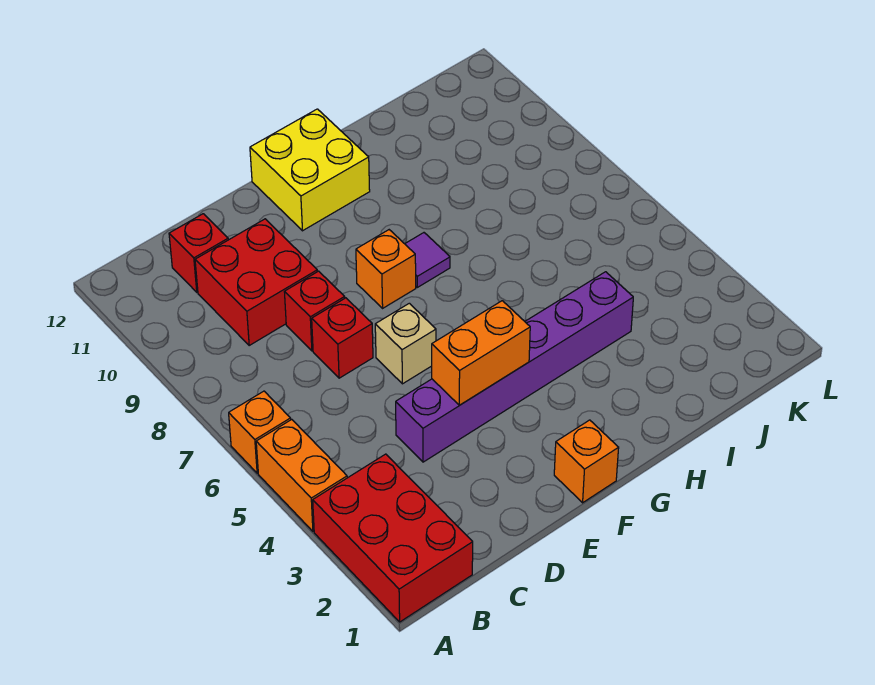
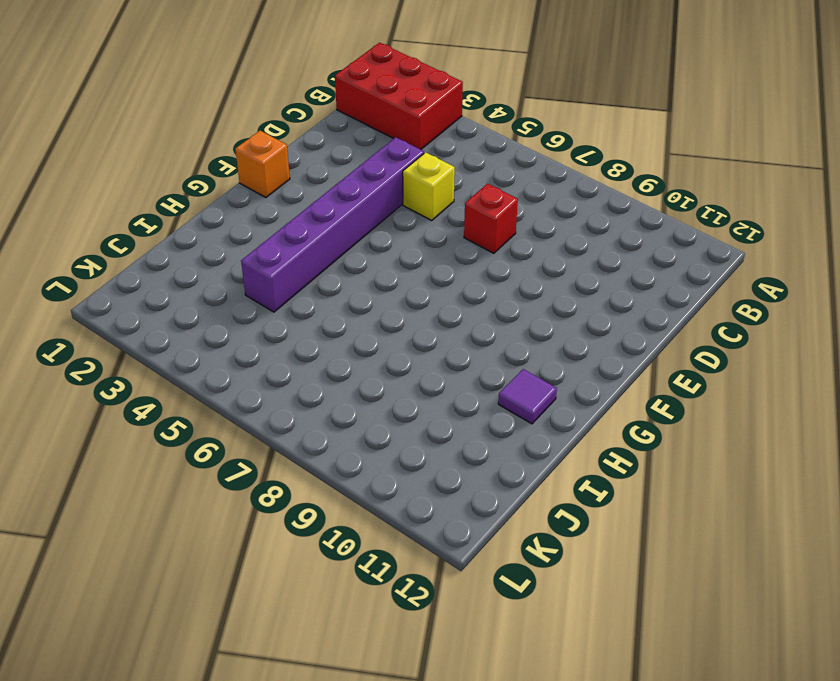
yellow brick D5 level 1 -> none
purple tile H11 level 1 -> purple tile G8 level 1
none -> orange brick A4:A5 level 1
none -> orange brick A6 level 1
none -> red brick C9:D10 level 1

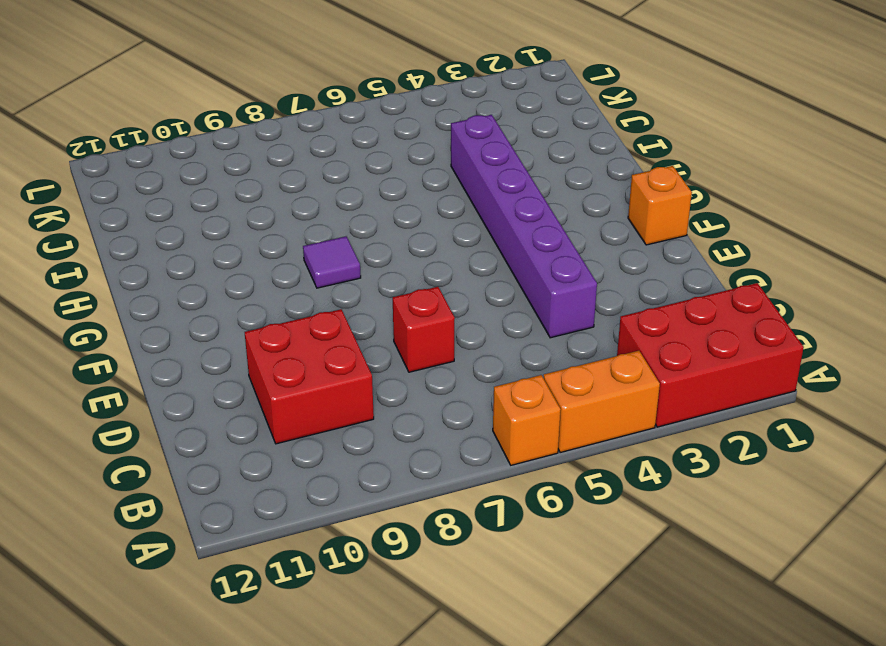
none -> red brick C11 level 1
none -> red brick D8 level 1
none -> tan brick E6 level 1

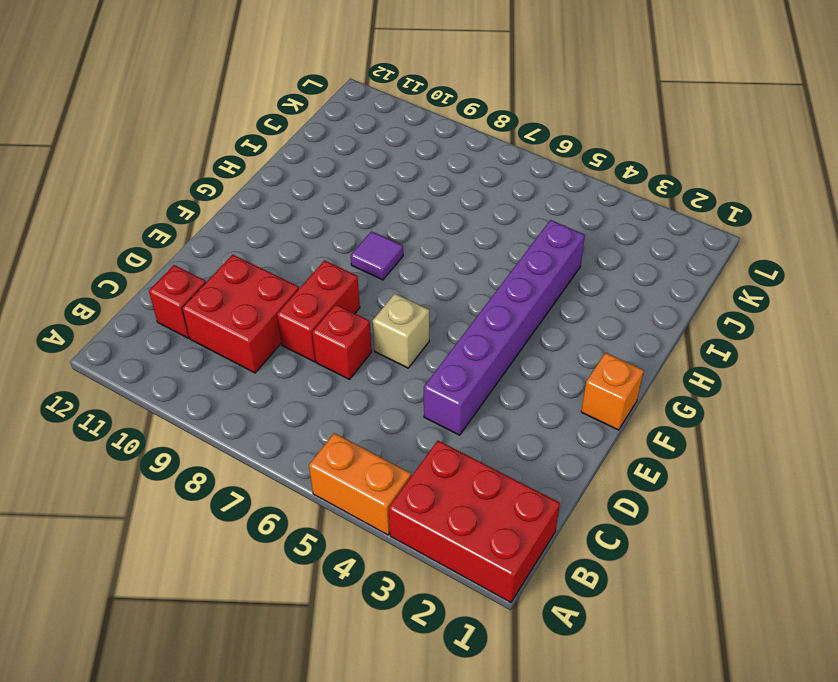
red brick D8:E8 level 1 -> red brick D8 level 1
none -> orange brick A6 level 1
none -> orange brick F8 level 1
none -> yellow brick F11:G12 level 1

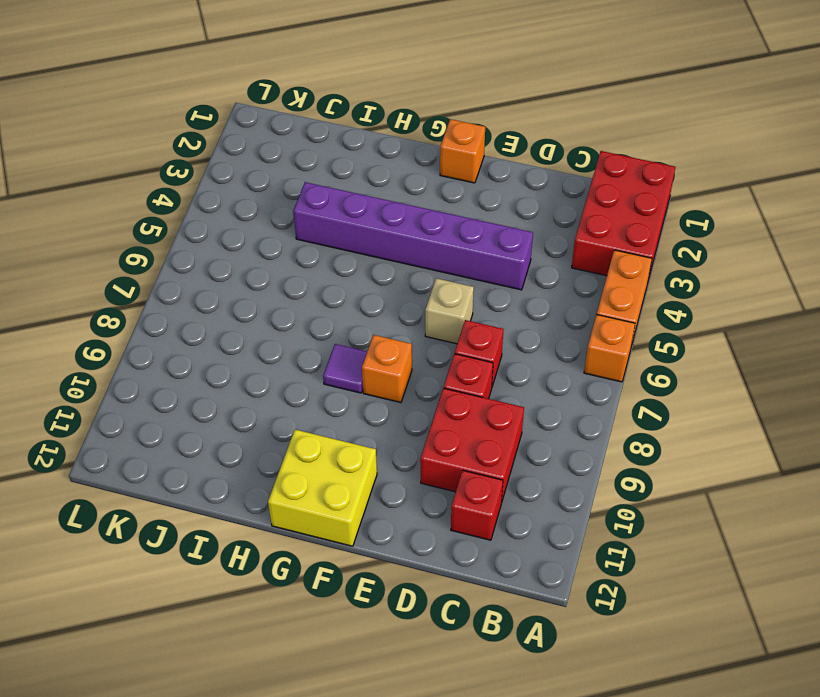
none -> orange brick E4:F4 level 2

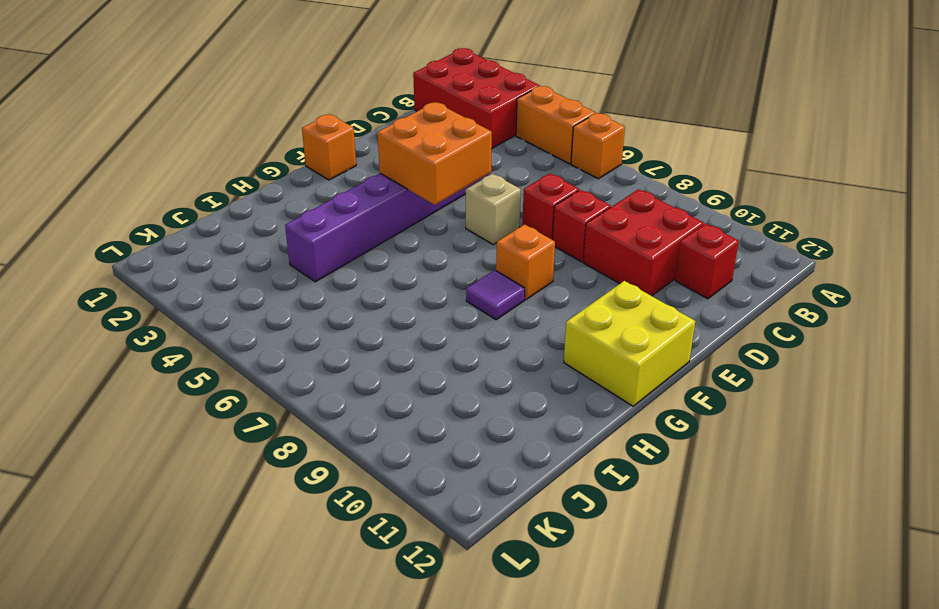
orange brick E4:F5 level 2 -> orange brick E4:F4 level 2

